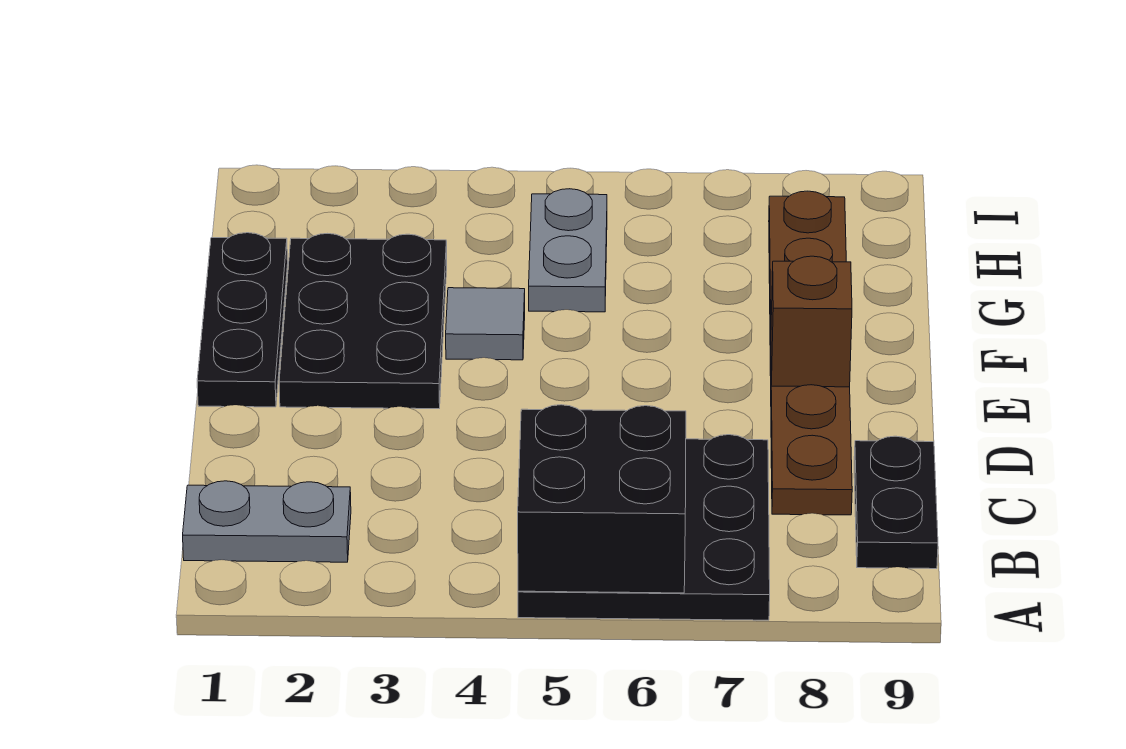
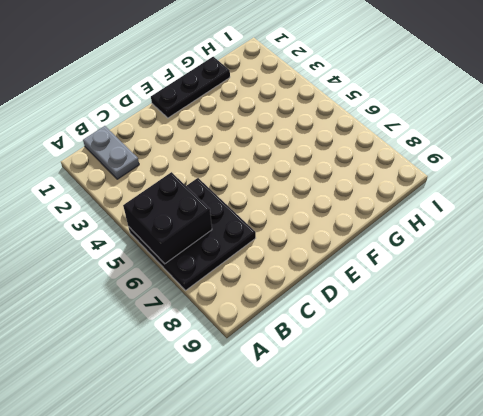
none -> black plate B9:C9 level 1
none -> brown plate C8:H8 level 1

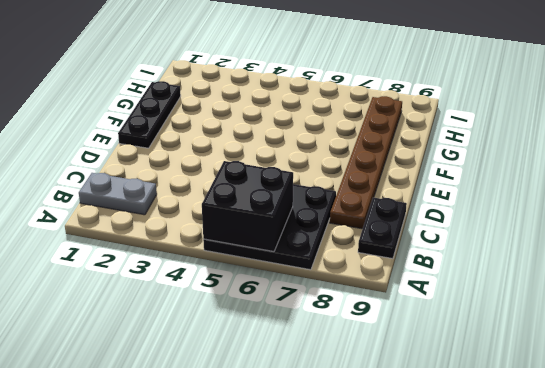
none -> black plate E2:G3 level 1
none -> grey tile F4 level 1

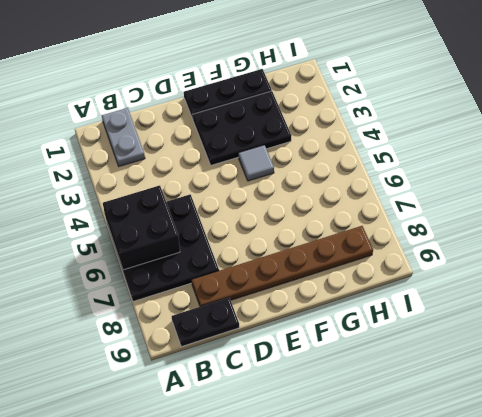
none -> grey plate G5:H5 level 1
none -> brown brick E8 level 2

